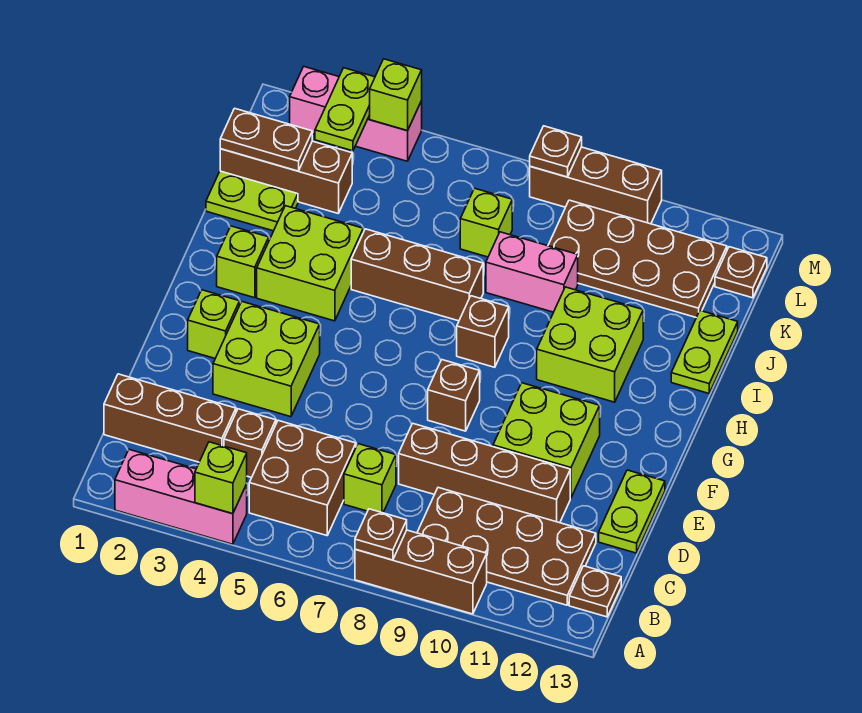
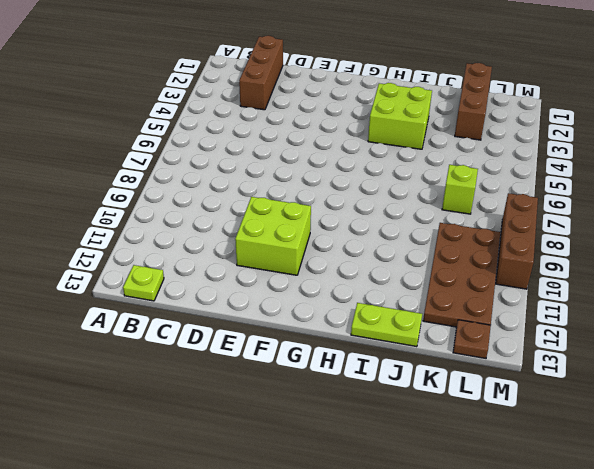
lime plate B13 level 1 -> brown plate B13 level 1
none -> pink brick A2:A4 level 1
none -> brown brick A8:A10 level 1
none -> brown brick B5:C6 level 1
none -> brown plate B9:C12 level 1

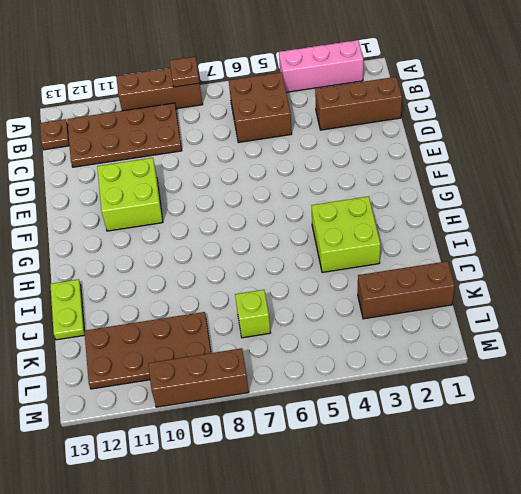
none -> brown brick C4 level 1
none -> lime brick C7 level 1
none -> brown brick D8:D11 level 1
none -> lime plate D13:E13 level 1

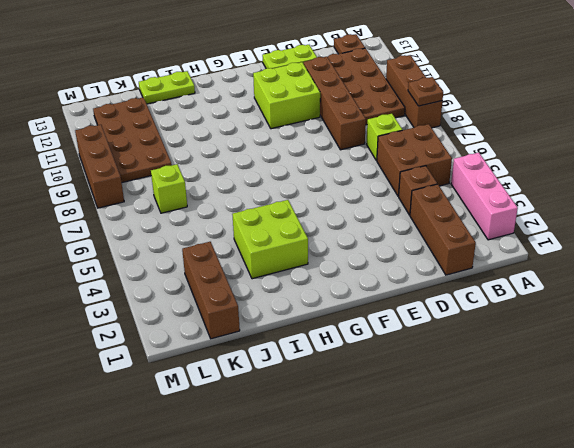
none -> lime brick E3:F4 level 1
none -> lime brick F2 level 1
none -> brown brick F8 level 1
none -> lime brick H2 level 1

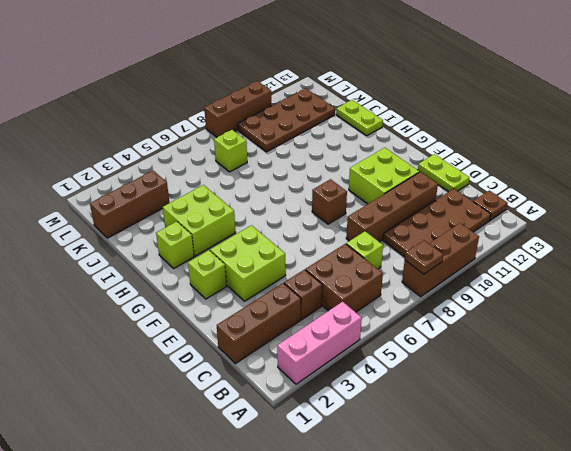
none -> brown brick H8 level 1
none -> lime brick H10:I11 level 1
none -> brown brick I5:I7 level 1
none -> lime plate J1:J2 level 1

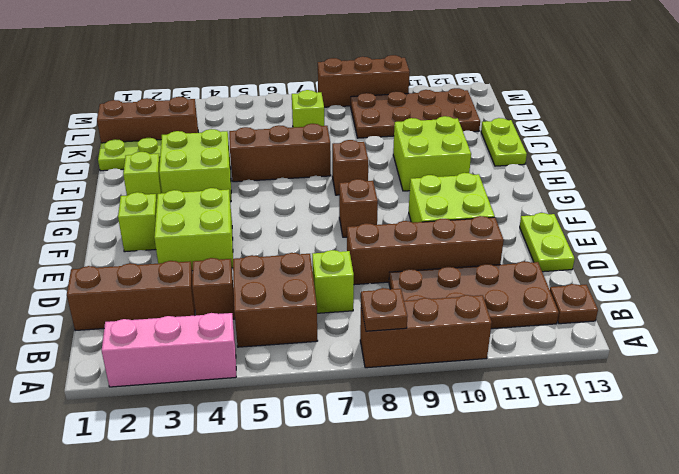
none -> pink brick J8:J9 level 1
none -> brown plate L13 level 1
none -> pink brick M2:M4 level 1
none -> lime brick A4 level 2

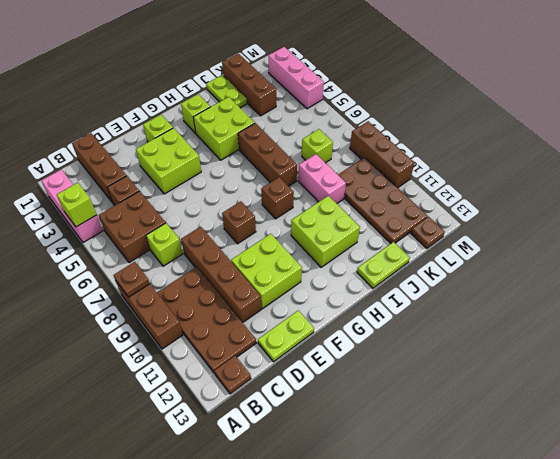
none -> brown plate K1:K2 level 2
none -> lime plate L3:M3 level 2
none -> lime brick M4 level 2
none -> brown plate M8 level 2

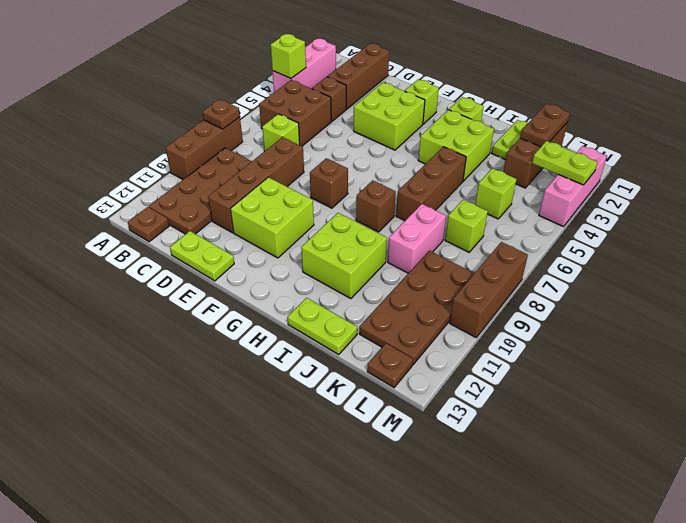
lime brick K5 level 1 -> lime brick M4 level 2
none -> brown plate M8 level 2

